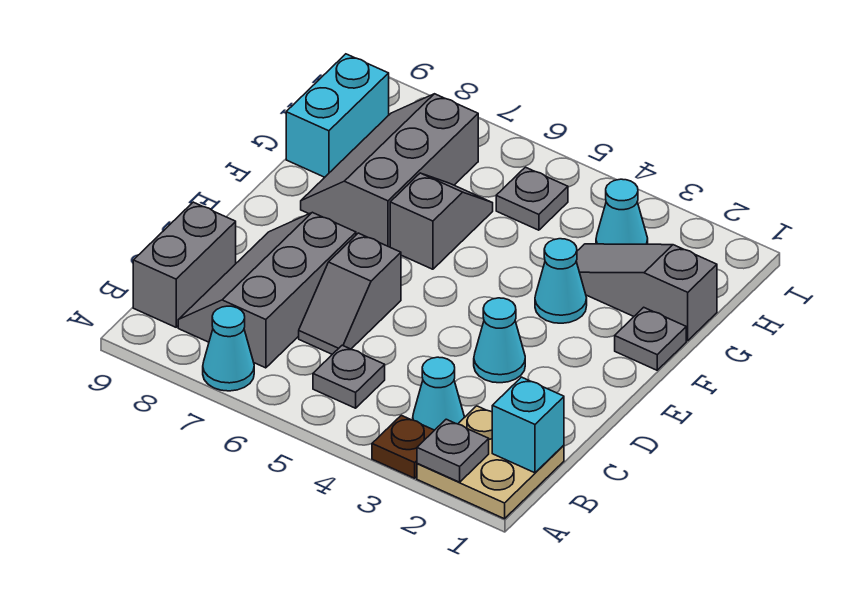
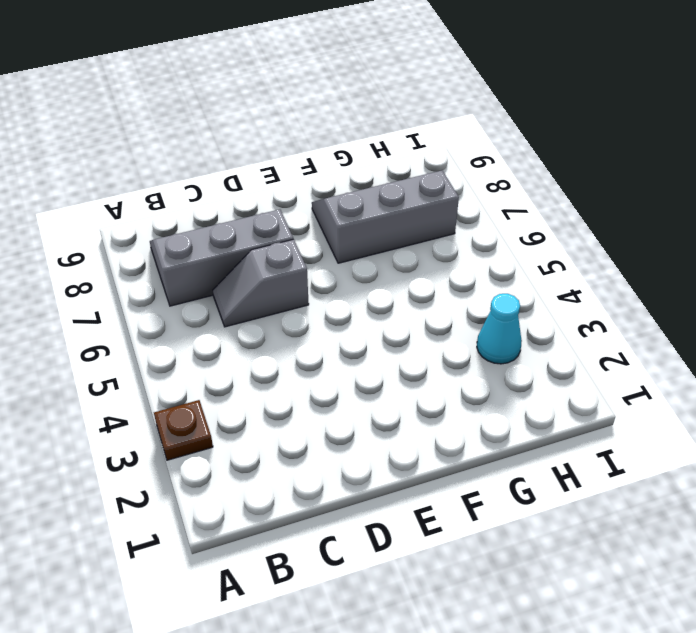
none -> tan plate A1:B2 level 1
none -> cyan cone A7 level 1
none -> cyan cone B3 level 1

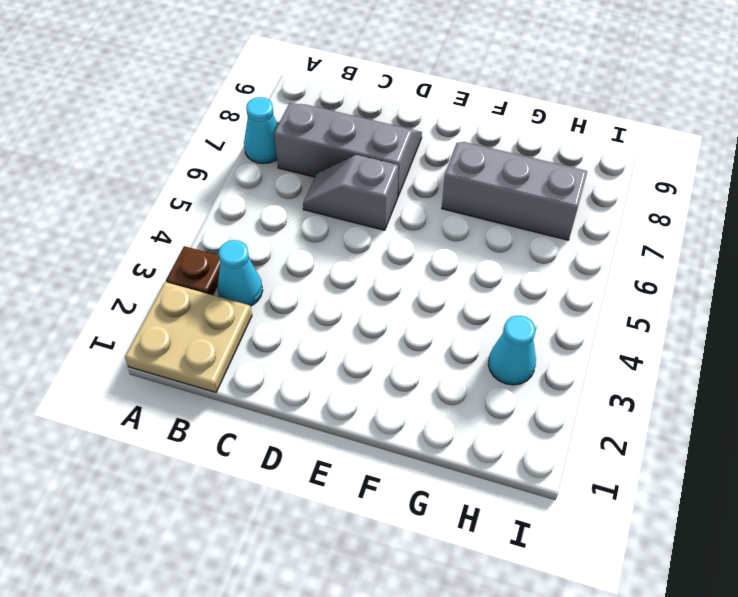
none -> grey plate B5 level 1
none -> grey brick B9:C9 level 1
none -> cyan cone D3 level 1

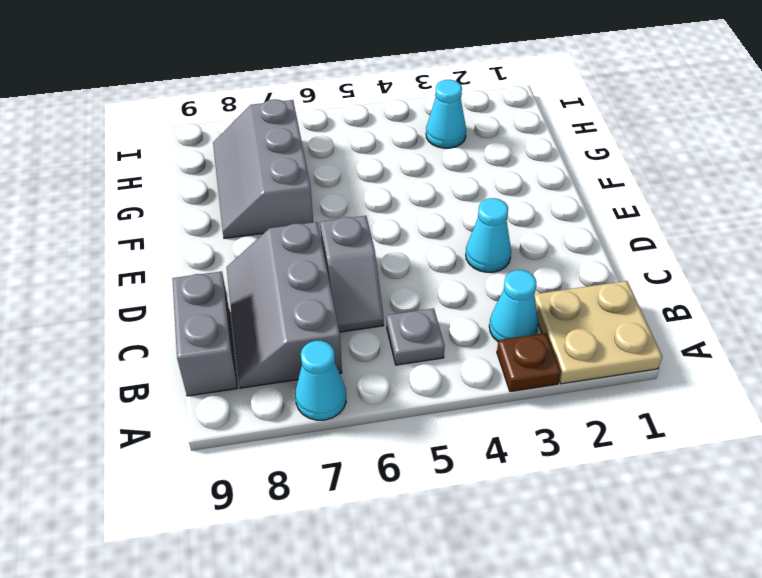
none -> grey plate F1 level 1
none -> cyan cone F3 level 1
none -> grey slope F6:G6 level 1 top F

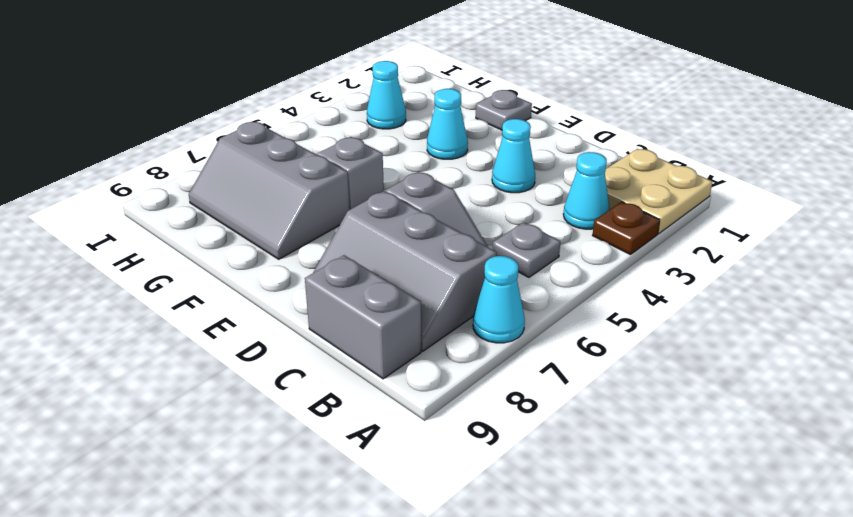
none -> grey slope G1:G3 level 1 top 1
none -> cyan brick G9:H9 level 1
none -> grey plate H5 level 1

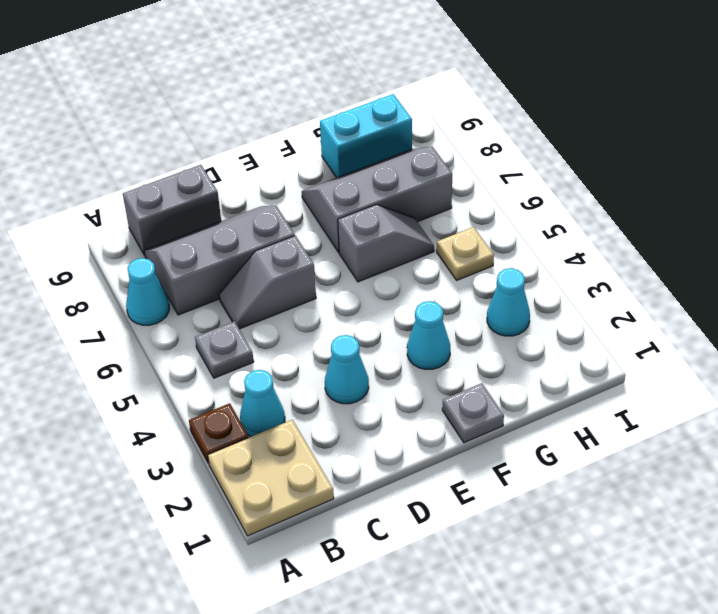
tan plate H5 level 1 -> grey plate H5 level 1
none -> grey slope G1:G3 level 1 top 1
none -> grey plate A2 level 2
none -> cyan brick B1 level 2

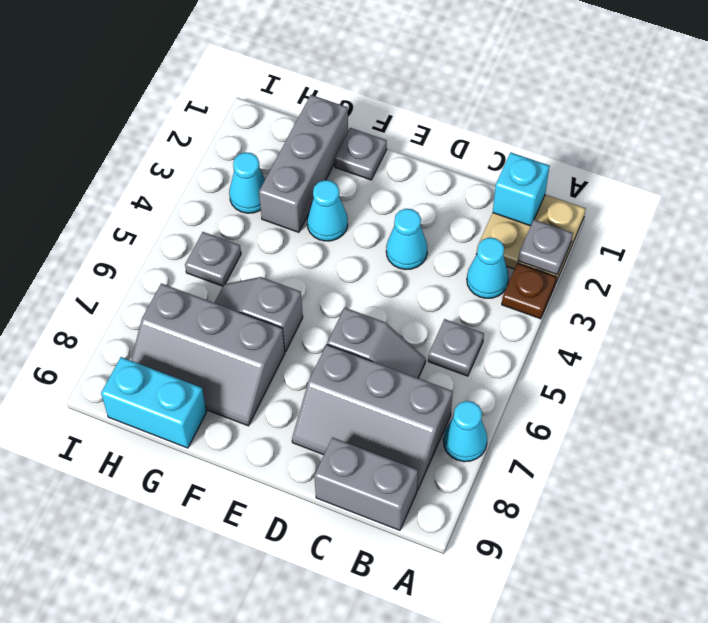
grey brick G1:G3 level 1 -> grey slope G1:G3 level 1 top 1

